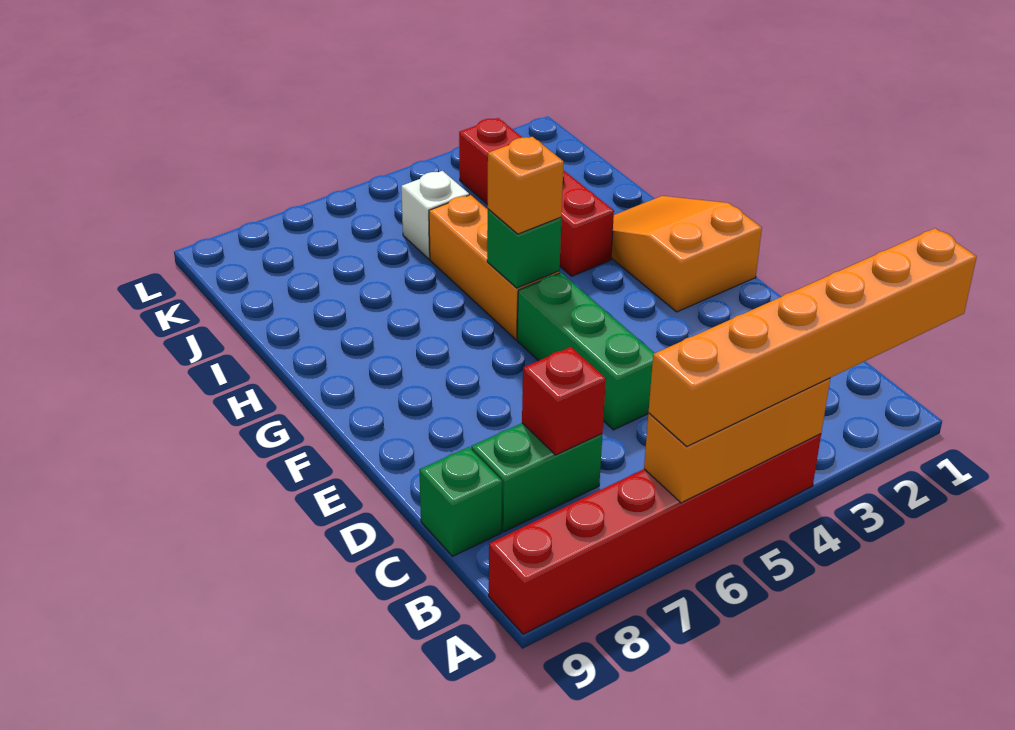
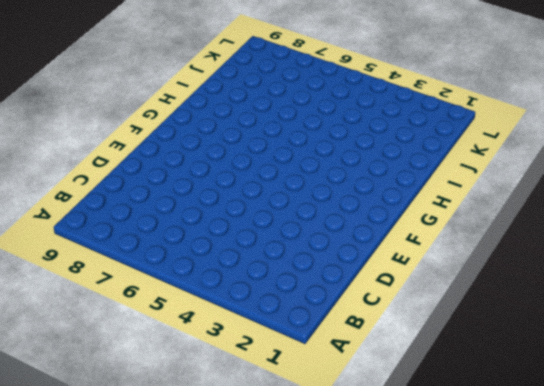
none -> red brick A4:A9 level 1
none -> green brick C7:C8 level 1
none -> green brick C9 level 1

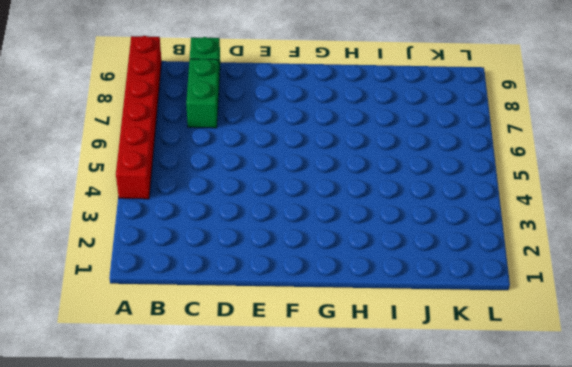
none -> green brick D5:F5 level 1
none -> orange slope F1:H2 level 1 top F
none -> orange brick G5:I5 level 1

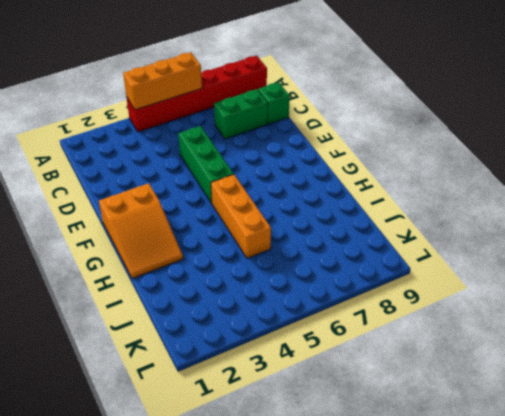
none -> red brick H3:K3 level 1
none -> white brick J5 level 1
none -> red brick C7 level 2

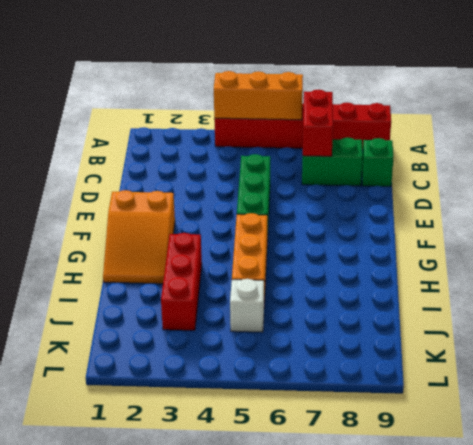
red brick B7:C7 level 2 -> red brick C7 level 2
red brick H3:J3 level 1 -> red brick H3:K3 level 1
none -> green brick G5 level 2
none -> orange brick A1:A6 level 3
none -> orange brick G5 level 3

